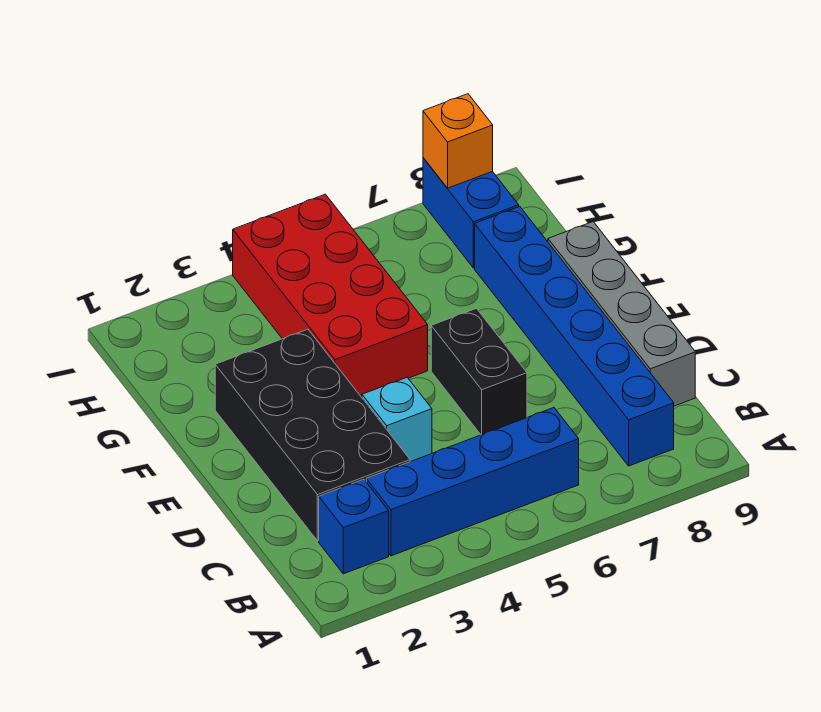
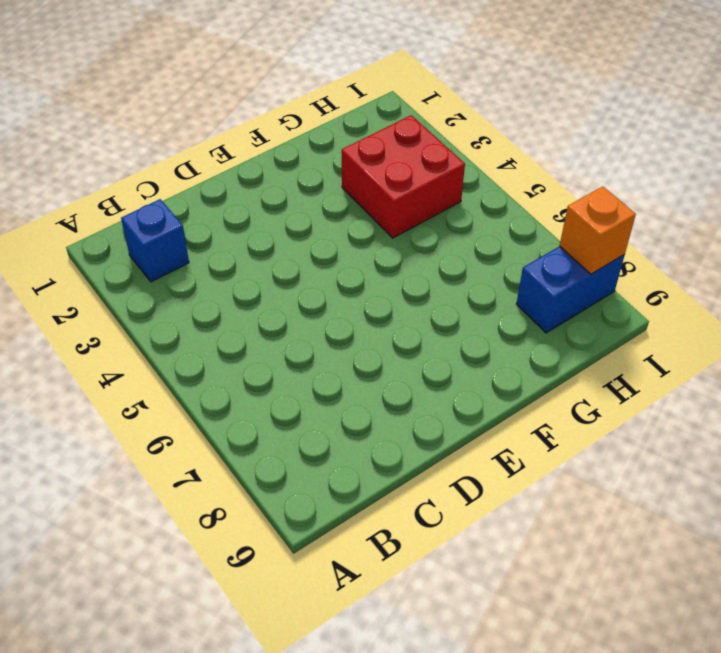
red brick G3:H4 level 1 -> red brick F4:I5 level 1
none -> blue brick B3:B6 level 1
none -> blue brick B8:G8 level 1

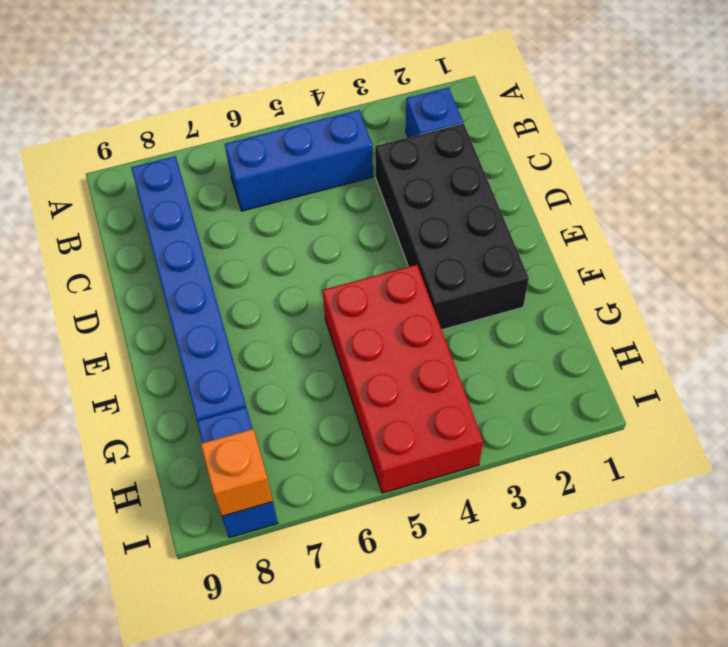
blue brick B4:B6 level 1 -> blue brick B3:B6 level 1
none -> grey brick C9:F9 level 1
none -> cyan brick D4 level 1

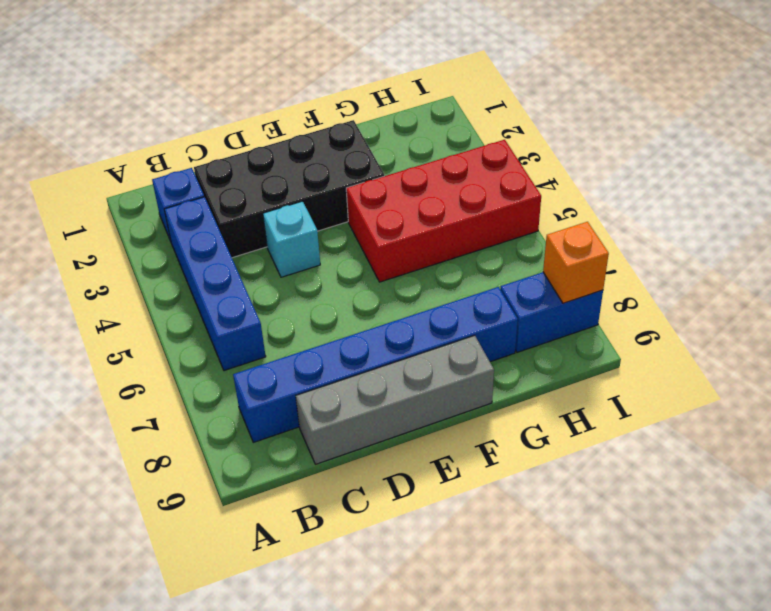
none -> black brick D6:E6 level 1

